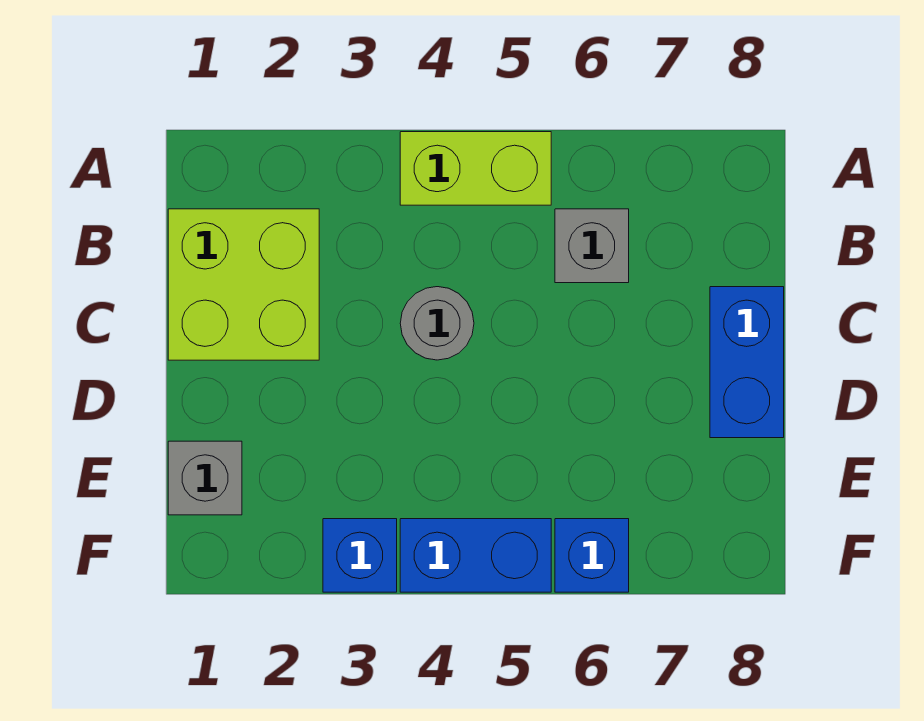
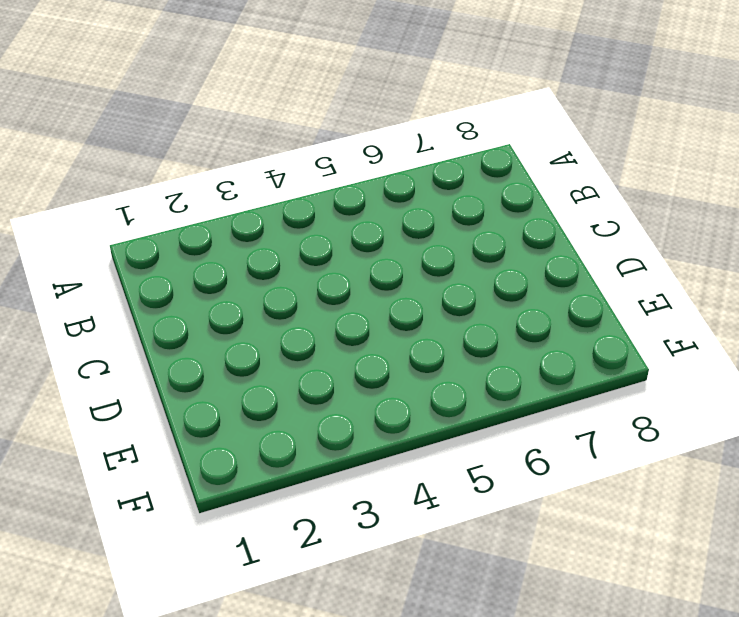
none -> lime brick A4:A5 level 1
none -> lime brick B1:C2 level 1

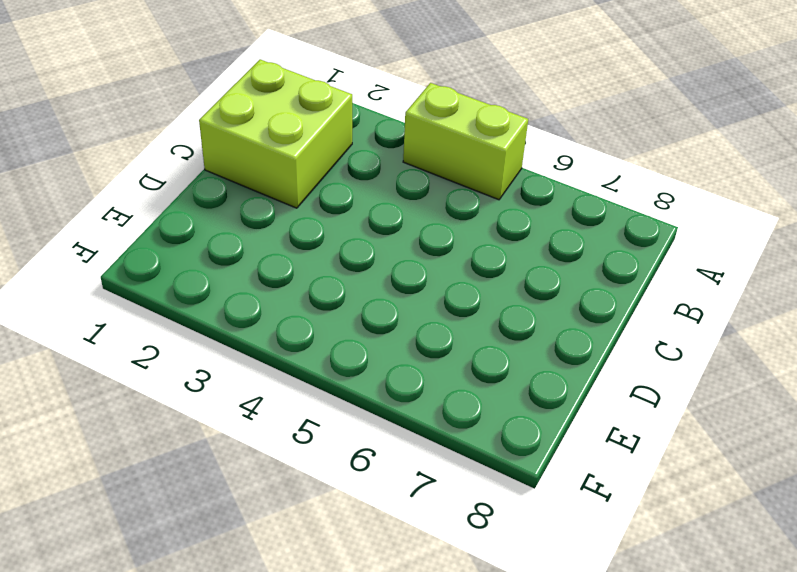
none -> grey brick B6 level 1
none -> grey round brick C4 level 1

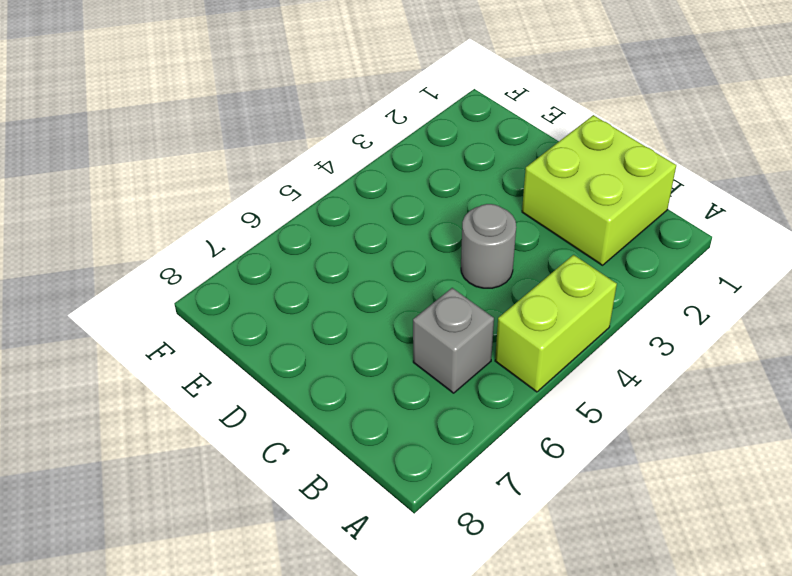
none -> blue brick C8:D8 level 1
none -> grey brick E1 level 1

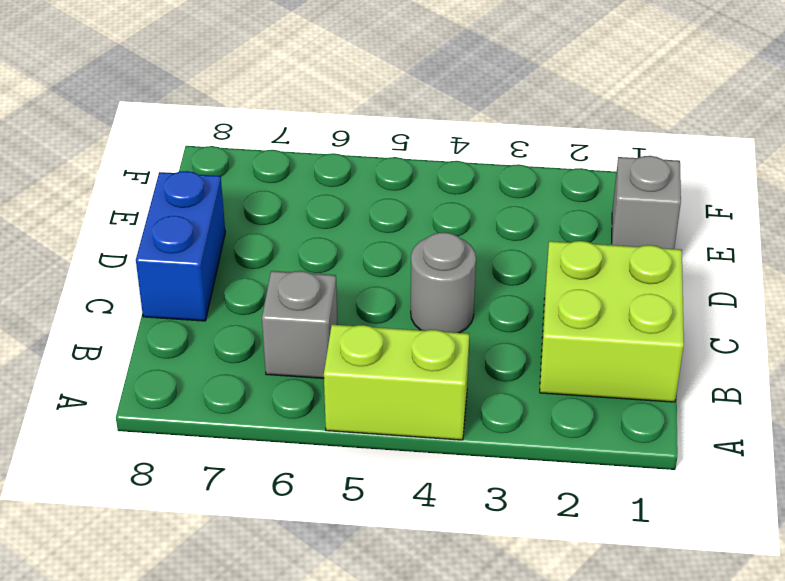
none -> blue brick F3 level 1
none -> blue brick F4:F5 level 1

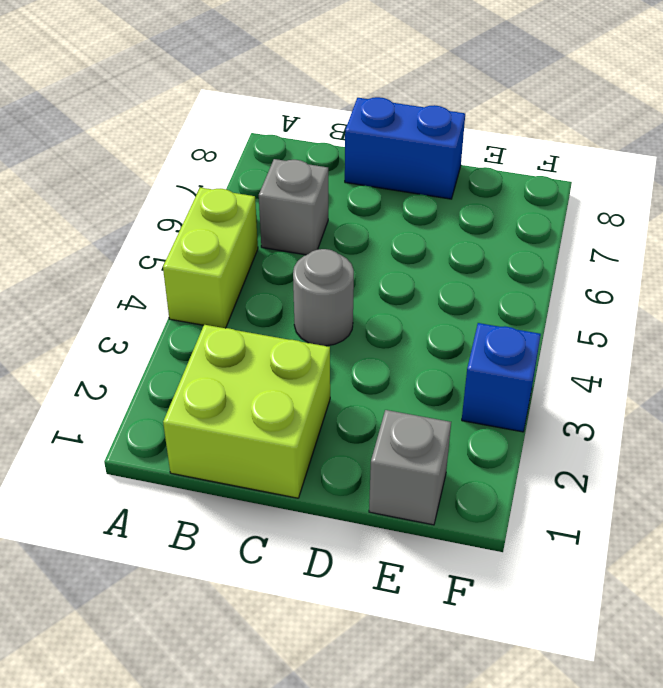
none -> blue brick F4:F5 level 1
none -> blue brick F6 level 1

